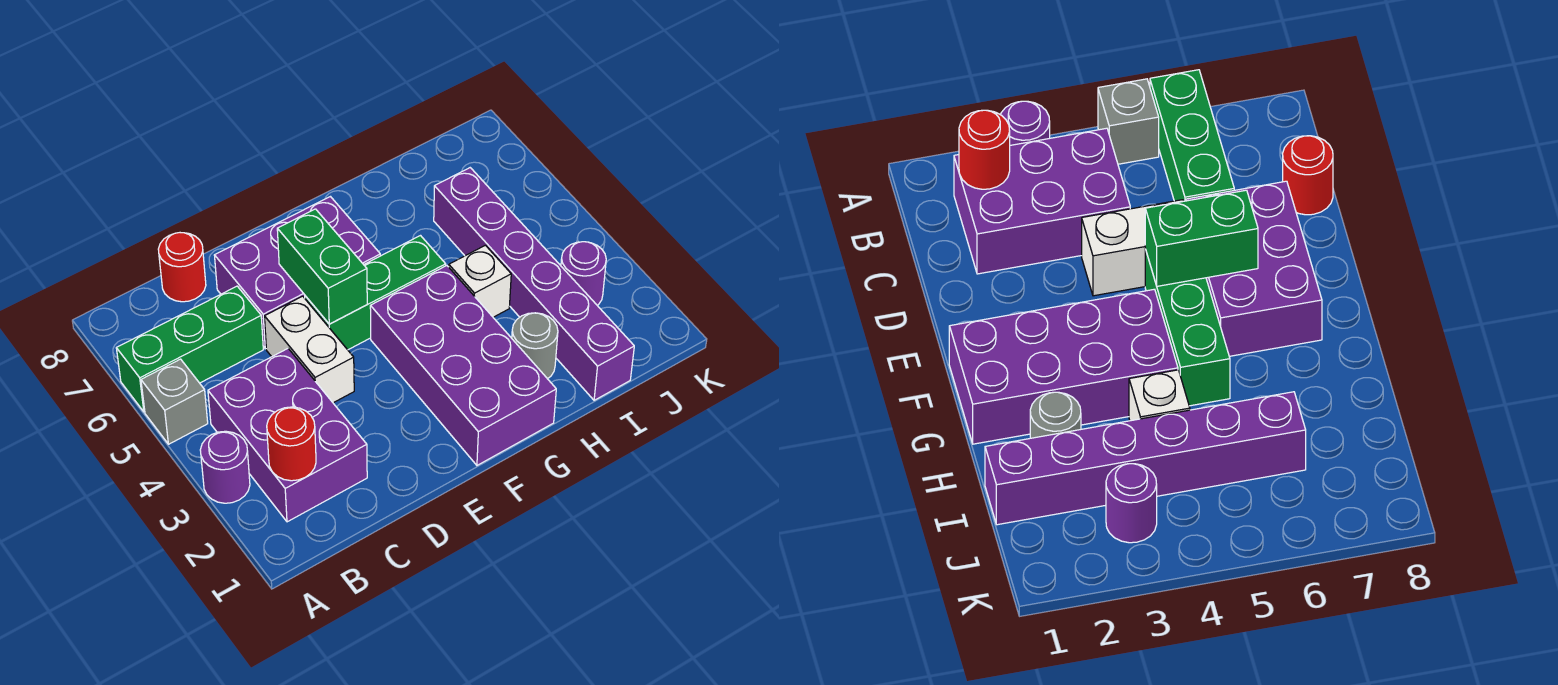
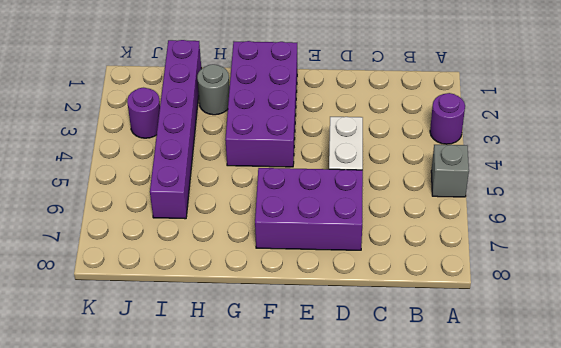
none -> green brick A6:C6 level 1
none -> purple brick B2:C4 level 1
none -> red round brick C8 level 1

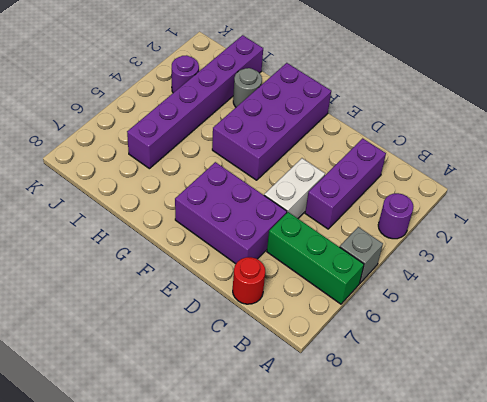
purple brick C2:C4 level 1 -> purple brick B2:C4 level 1
none -> green brick E5:G5 level 1
none -> white brick H4 level 1
none -> red round brick B2 level 2

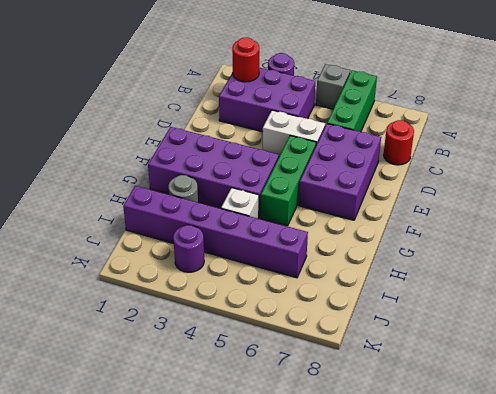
none -> green brick E5:E6 level 2

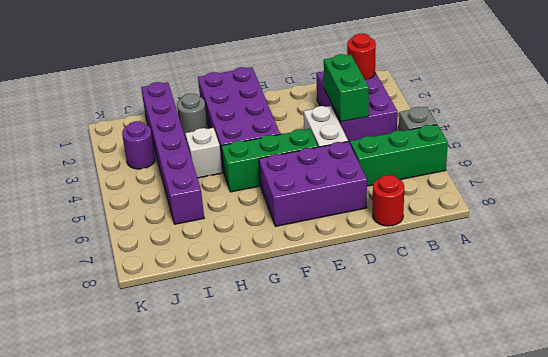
green brick C3:C4 level 2 -> green brick E5:E6 level 2
none -> purple round brick A3 level 1

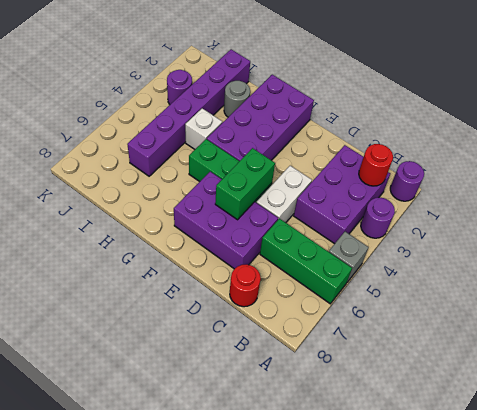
purple round brick A1 level 1 -> none

